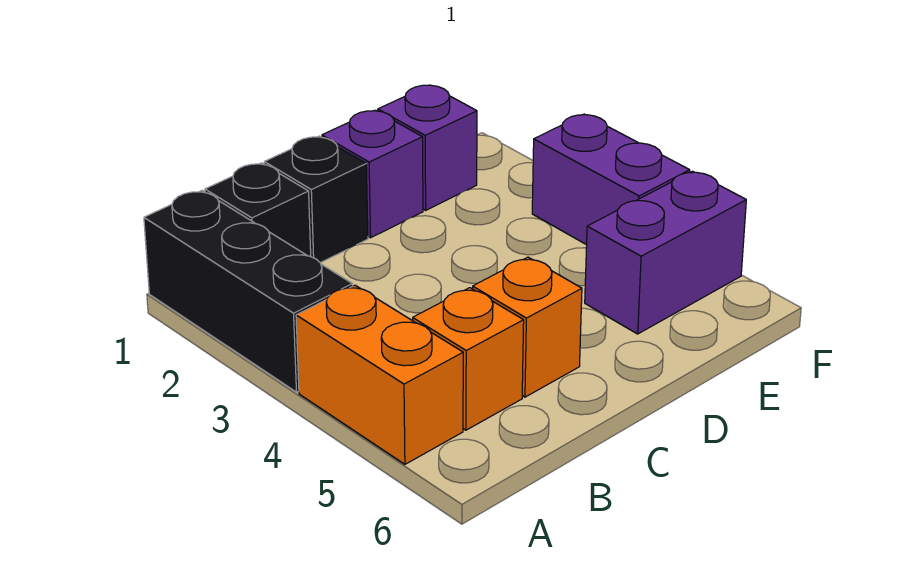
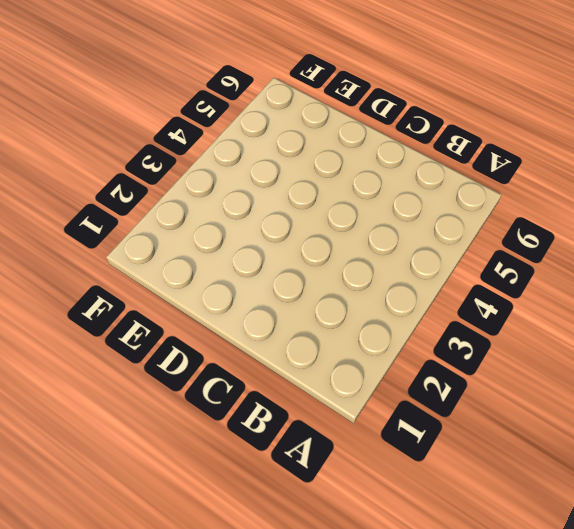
none -> black brick A1:A3 level 1
none -> orange brick A4:A5 level 1

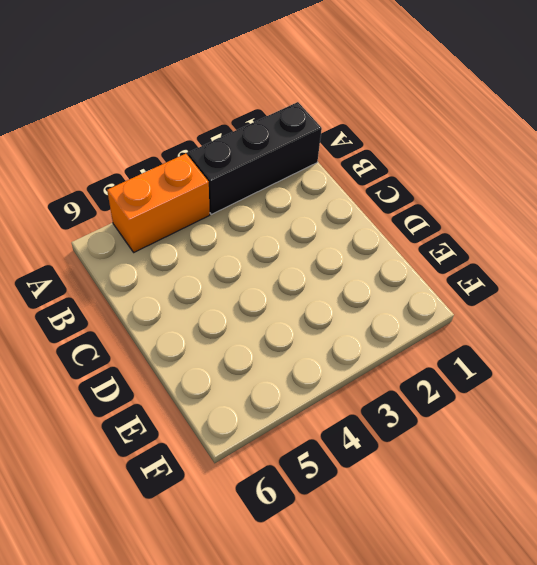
none -> black brick B1 level 1
none -> orange brick B5 level 1

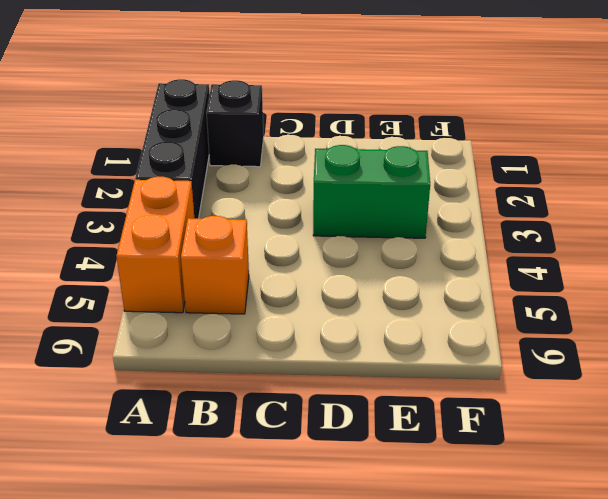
green brick D3:E3 level 1 -> none
none -> black brick C1 level 1
none -> orange brick C5 level 1

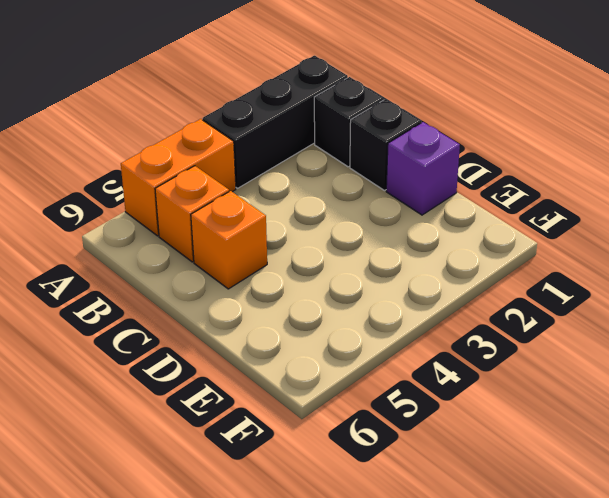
none -> purple brick E1 level 1
none -> purple brick E5:F5 level 1

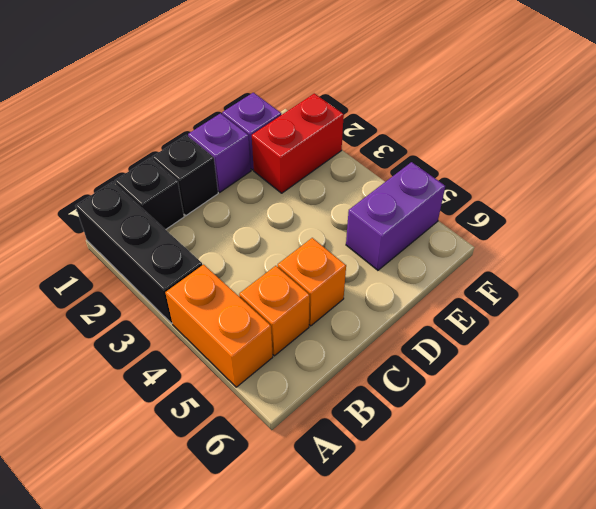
red brick E2:F2 level 1 -> none
none -> purple brick F3:F4 level 1

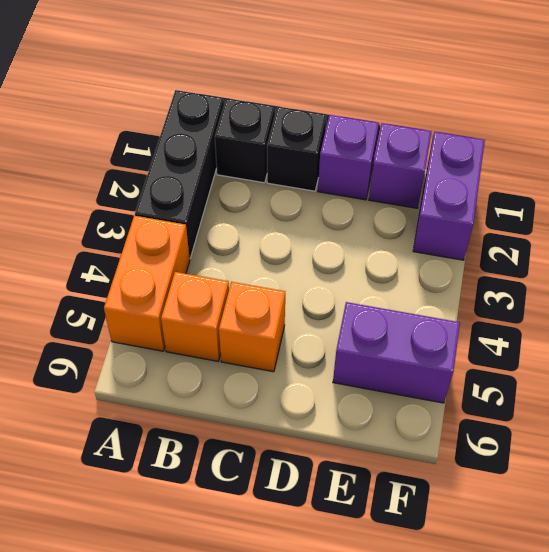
purple brick F1:F2 level 1 -> purple brick F3:F4 level 1

